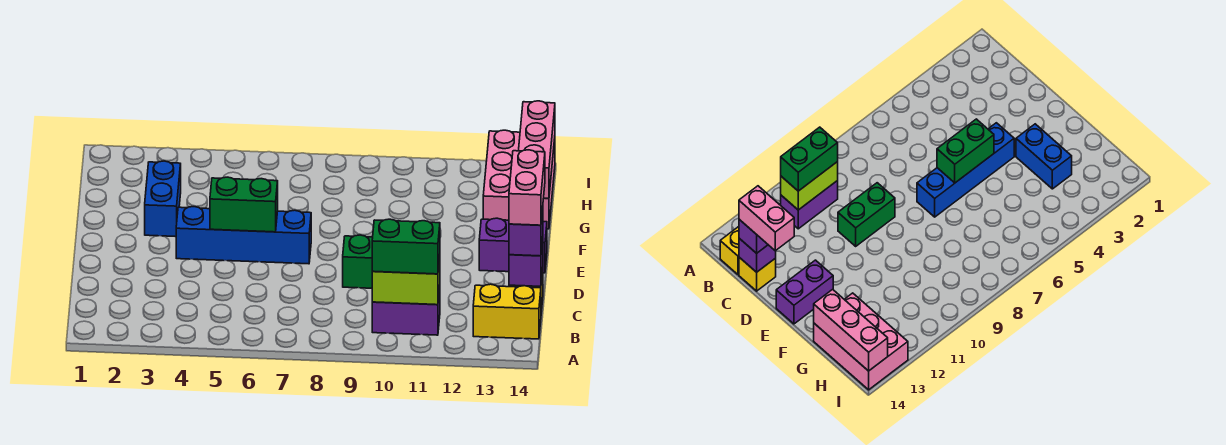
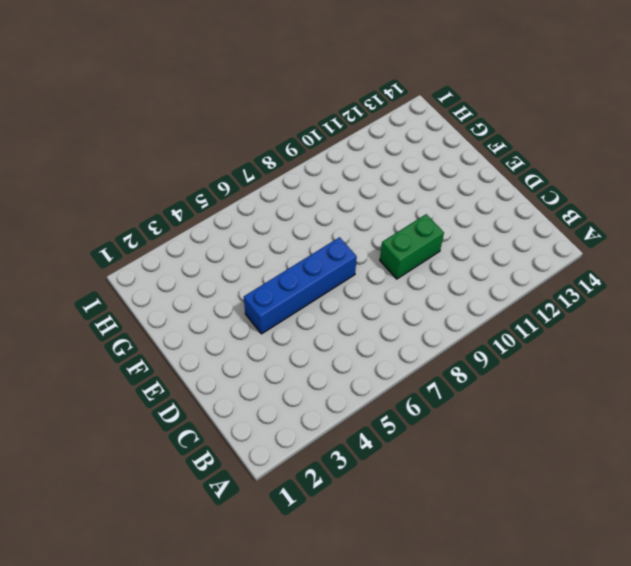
none -> purple brick B10:B11 level 1
none -> yellow brick B13:B14 level 1
none -> yellow brick C14 level 1

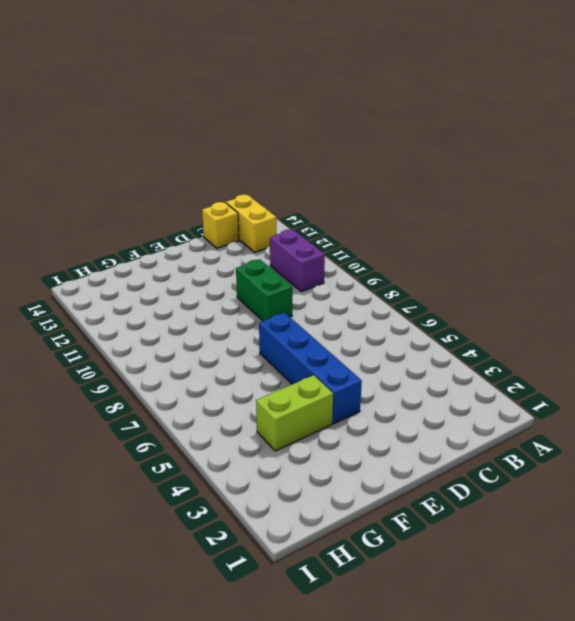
lime brick F4:G4 level 1 -> lime brick B10:B11 level 2
none -> purple brick E13:E14 level 1
none -> blue brick F3:G3 level 1
none -> pink brick G13:I14 level 1

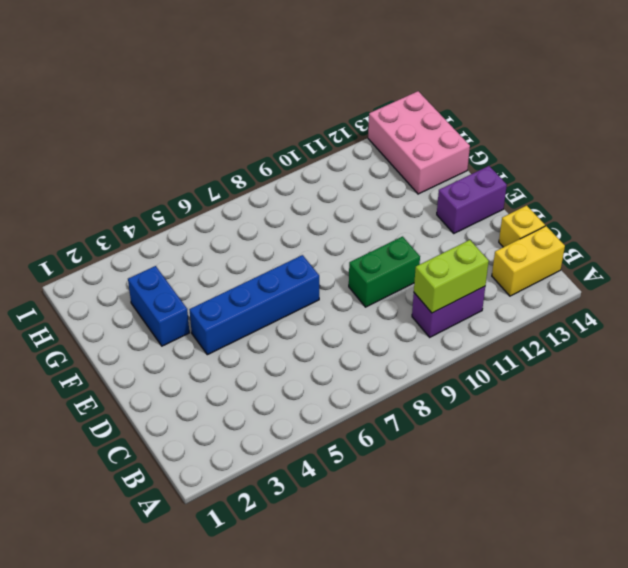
none -> purple brick C14 level 2
none -> green brick E5:E6 level 2
none -> pink brick G14:I14 level 2

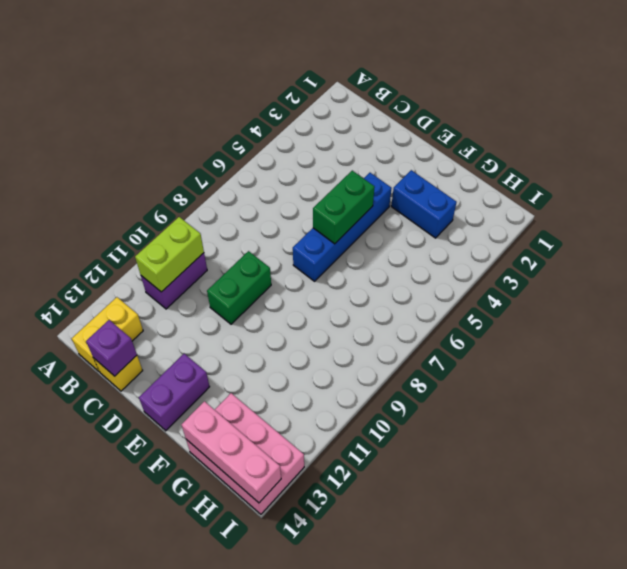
none -> green brick B10:B11 level 3
none -> purple brick C14 level 3
none -> pink brick C14:D14 level 4

